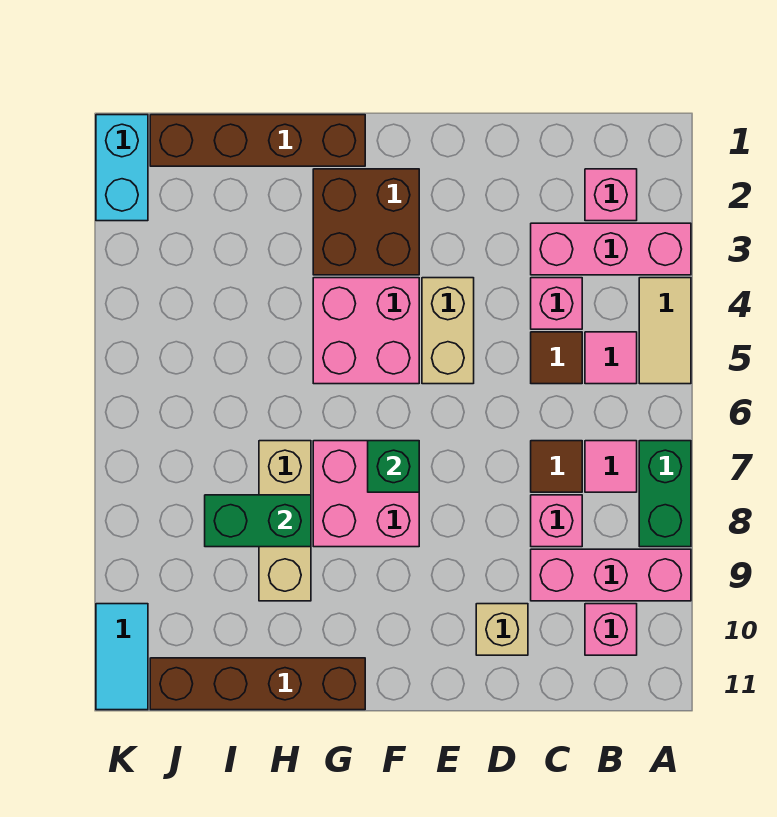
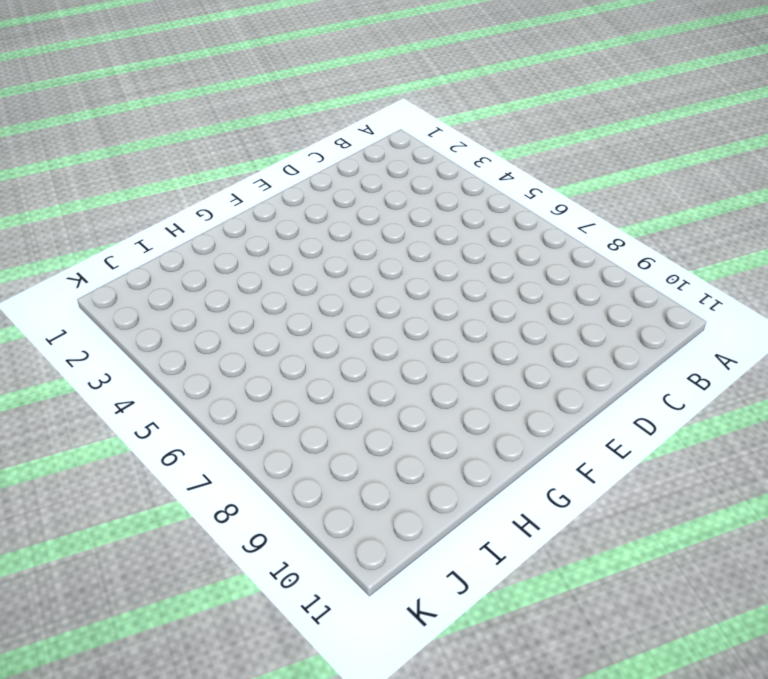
none -> pink brick A3:C3 level 1
none -> tan tile A4:A5 level 1
none -> green brick A7:A8 level 1

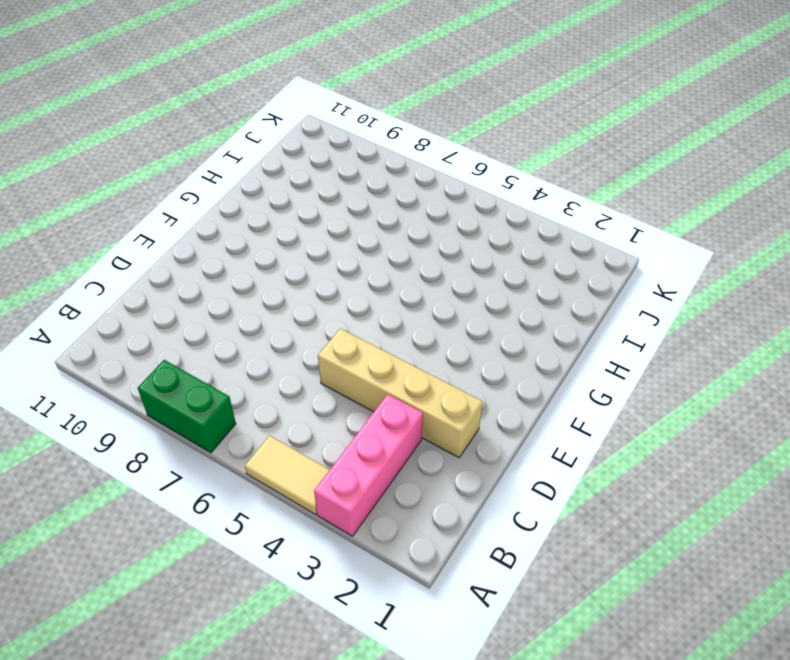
tan brick D2:D5 level 1 -> none
none -> pink brick A9:C9 level 1
none -> pink brick B2 level 1
none -> pink tile B5 level 1

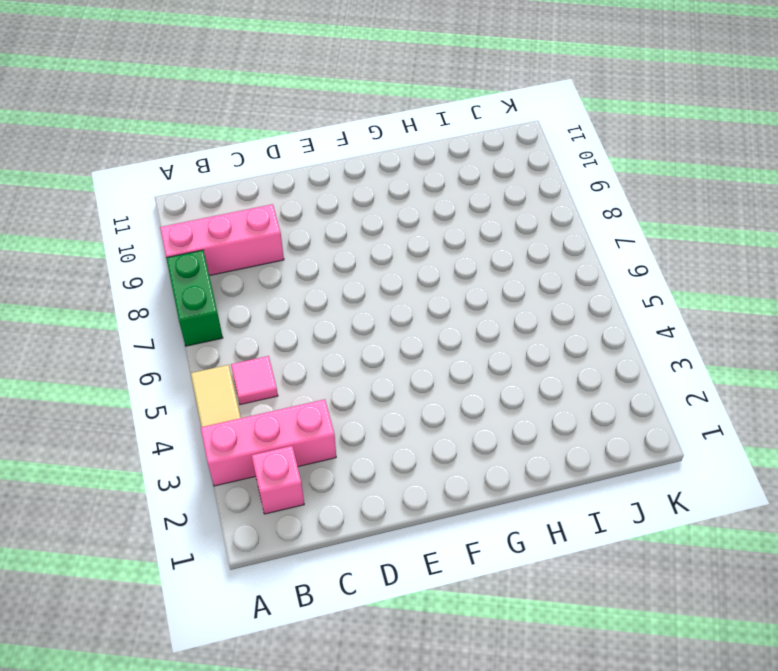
none -> pink tile B7 level 1
none -> pink brick B10 level 1
none -> pink brick C4 level 1

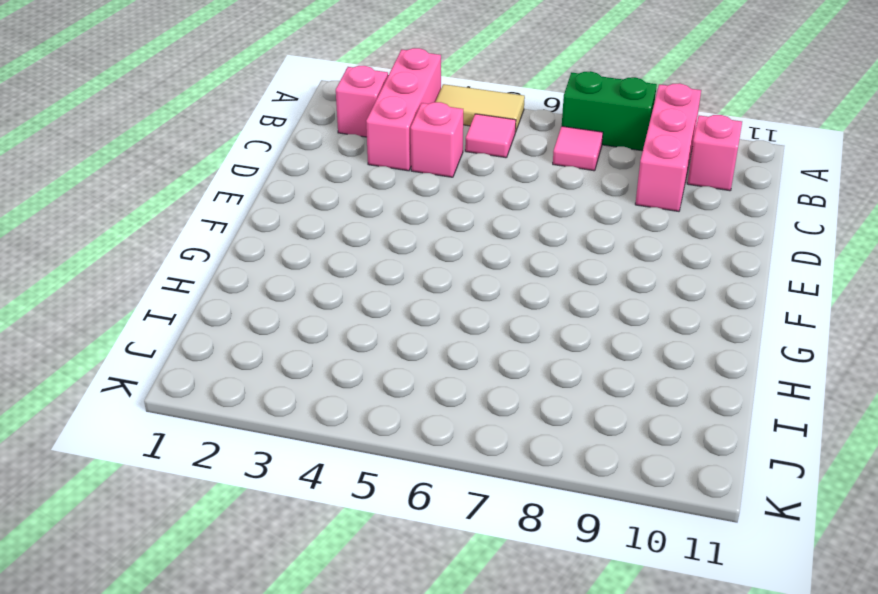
none -> brown tile C5 level 1
none -> brown tile C7 level 1
none -> pink brick C8 level 1

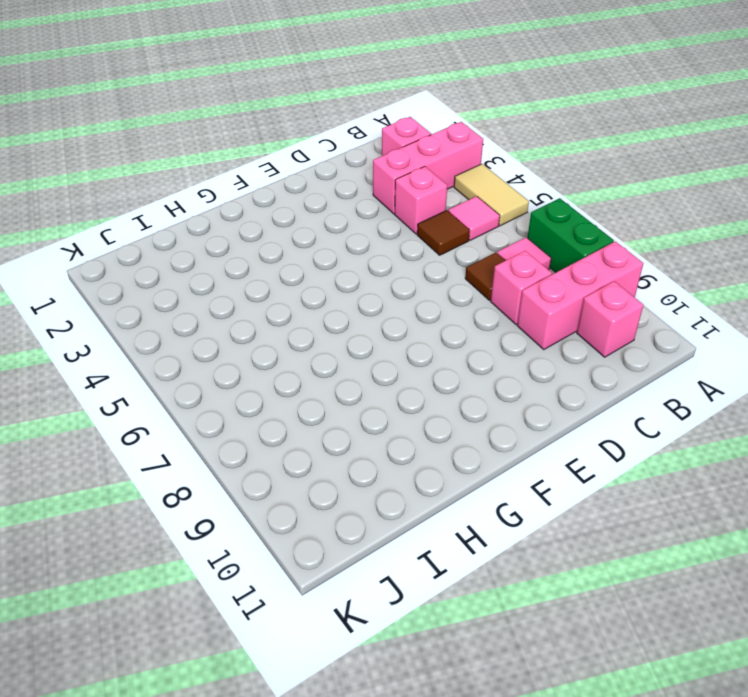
none -> tan brick D10 level 1
none -> tan brick E4:E5 level 1
none -> brown brick F2:G3 level 1

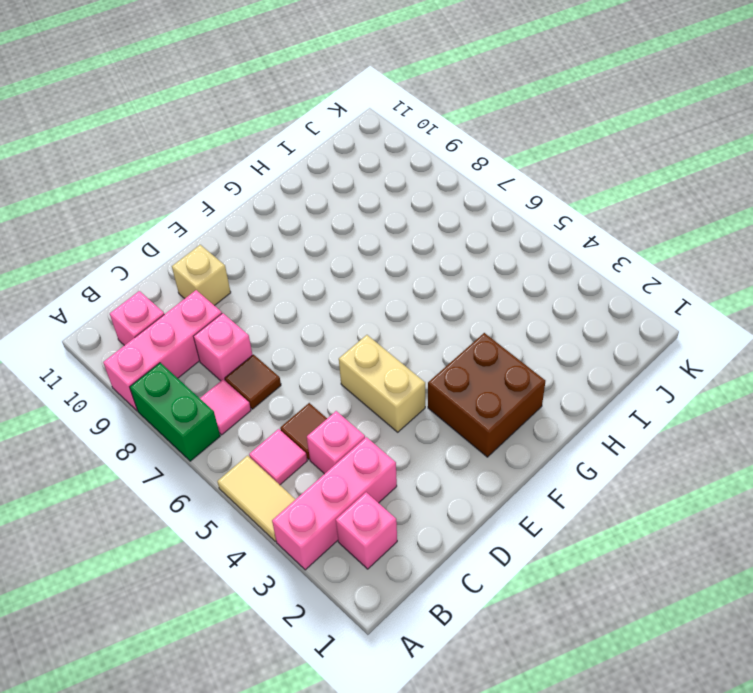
none -> pink brick F4:G5 level 1
none -> pink brick F7:G8 level 1
none -> brown brick G1:J1 level 1

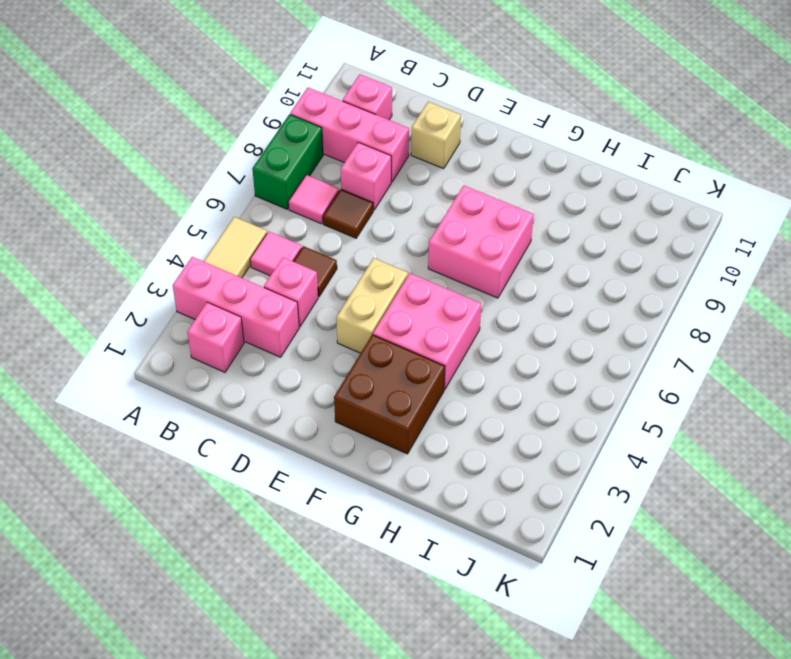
none -> brown brick G1:J1 level 1
none -> brown brick G11:J11 level 1
none -> tan brick H7:H9 level 1

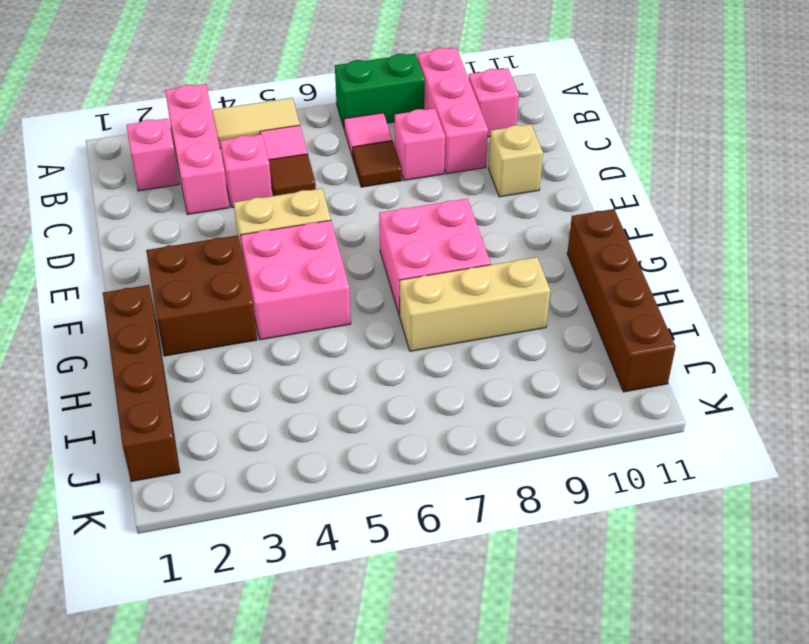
none -> cyan brick K1:K2 level 1
none -> cyan tile K10:K11 level 1
none -> green brick F7 level 2

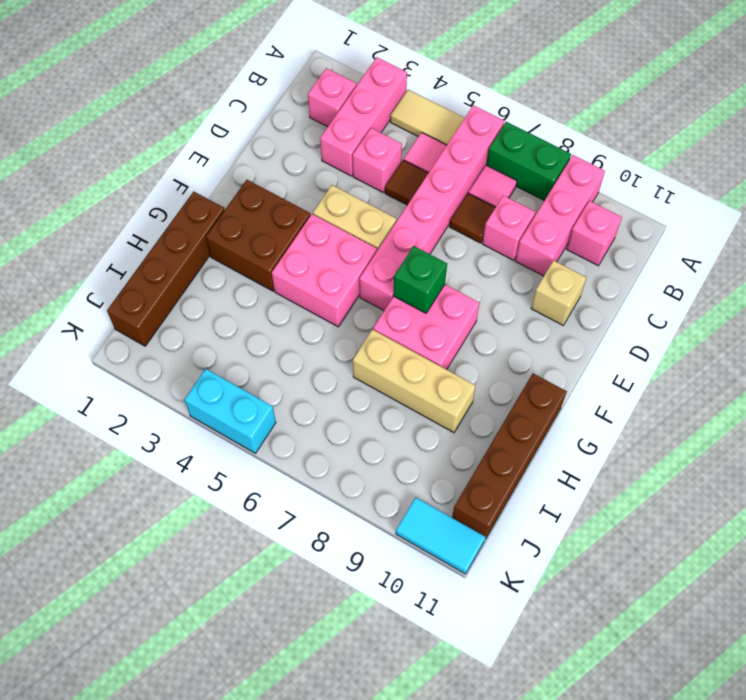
pink brick A6:F6 level 1 -> none
cyan brick K4:K5 level 1 -> cyan brick K1:K2 level 1
none -> green brick H8:I8 level 2

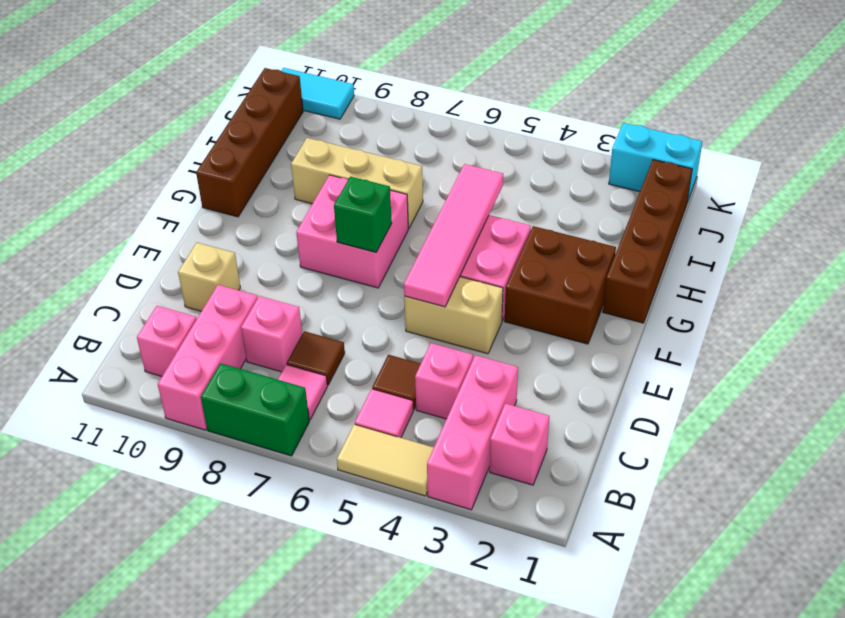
pink tile E5:H5 level 2 -> none
none -> green brick H8:I8 level 2

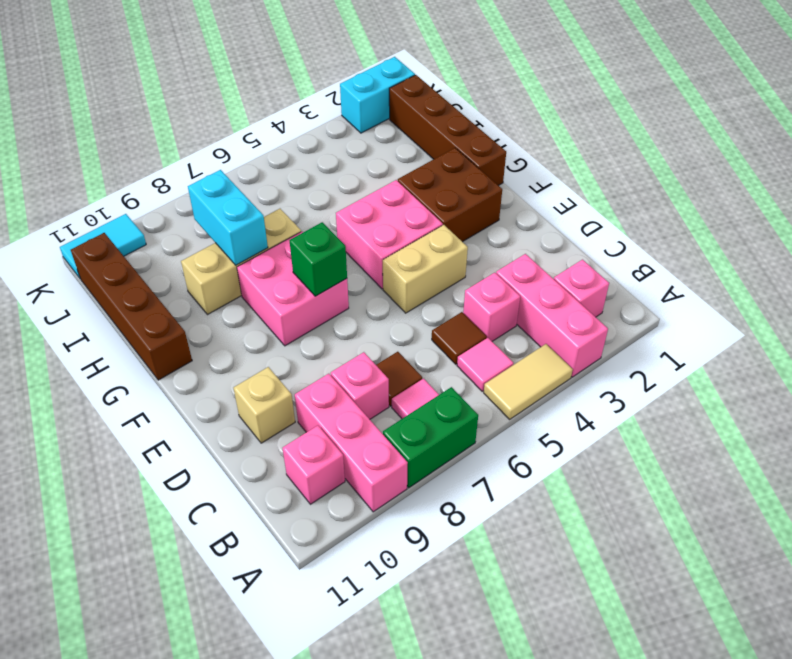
cyan brick H8:I8 level 2 -> green brick H8:I8 level 2

